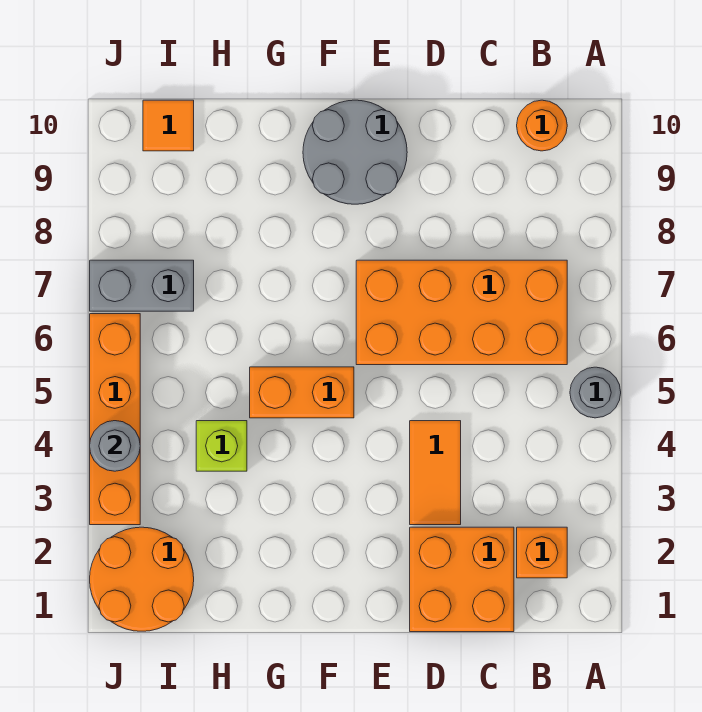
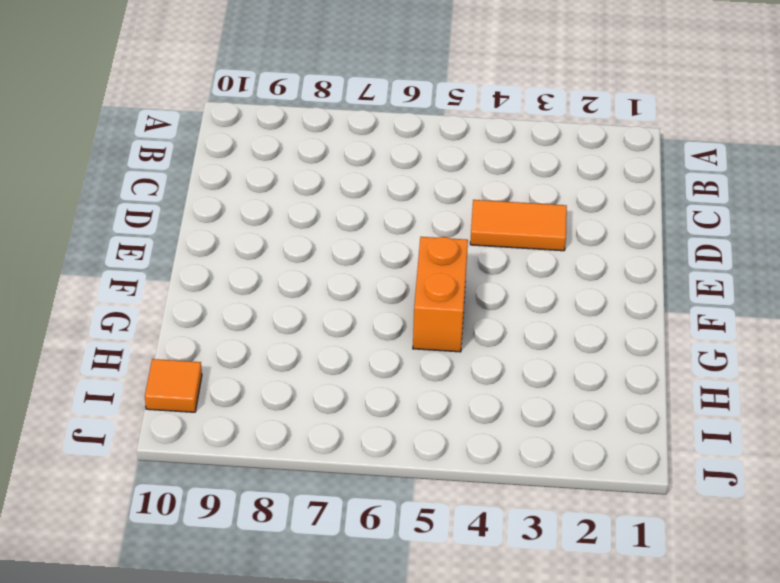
none -> grey round brick A5 level 1
none -> orange brick B2 level 1
none -> orange brick B6:E7 level 1

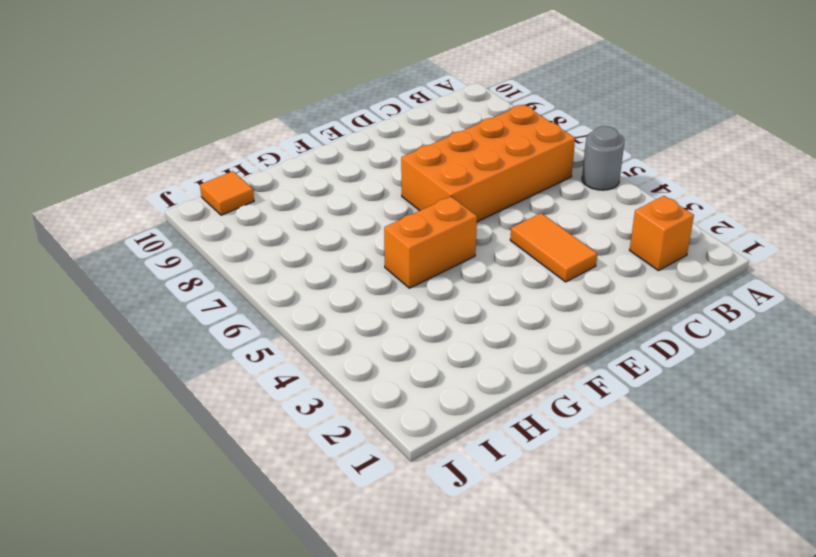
none -> orange round brick B10 level 1
none -> orange brick C1:D2 level 1
none -> grey round brick E9:F10 level 1

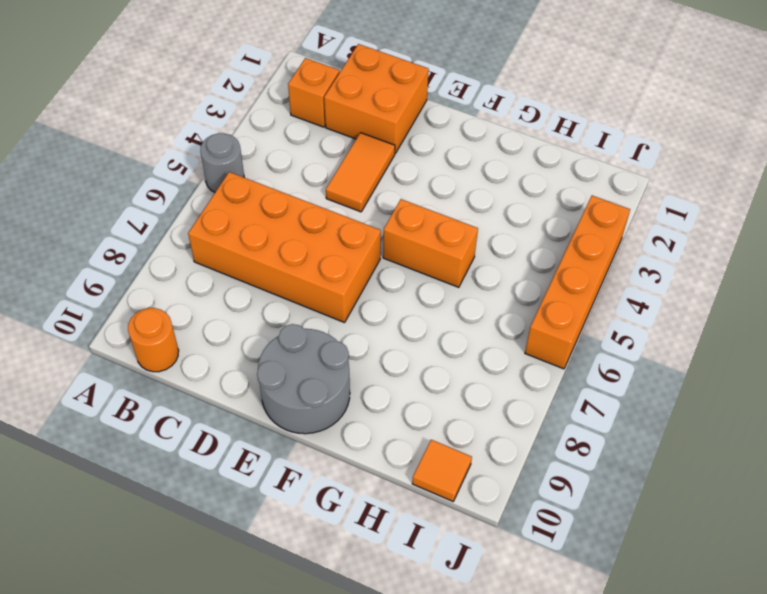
none -> lime brick H4 level 1
none -> orange round brick I1:J2 level 1
none -> grey brick I7:J7 level 1

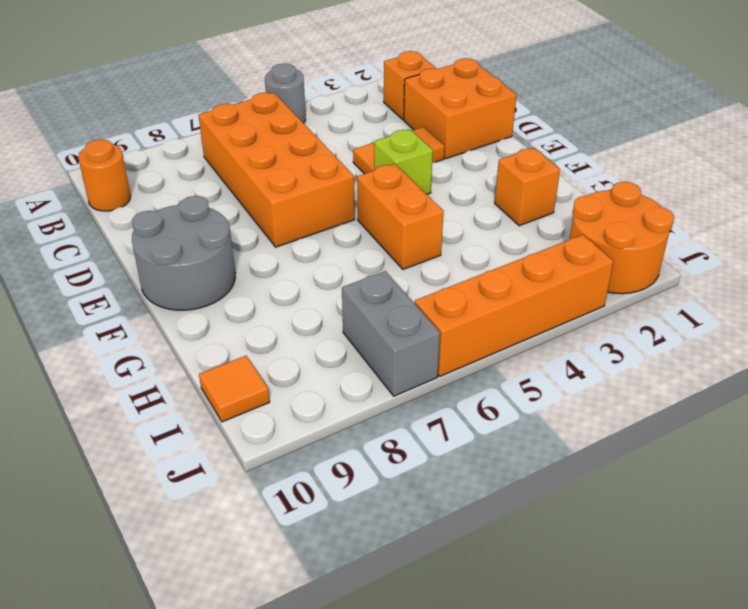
lime brick E4 level 1 -> lime brick H4 level 1
orange brick G2 level 1 -> none
none -> grey round brick J4 level 2

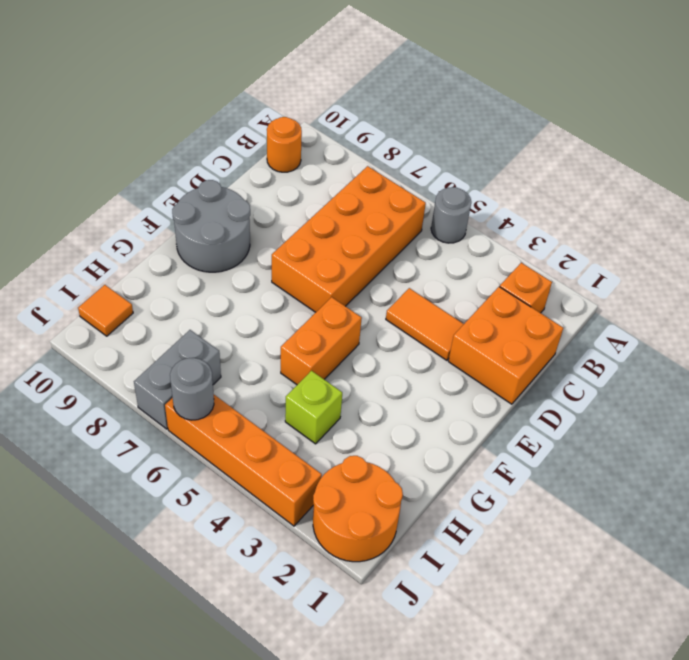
grey round brick J6 level 2 -> grey round brick J4 level 2

